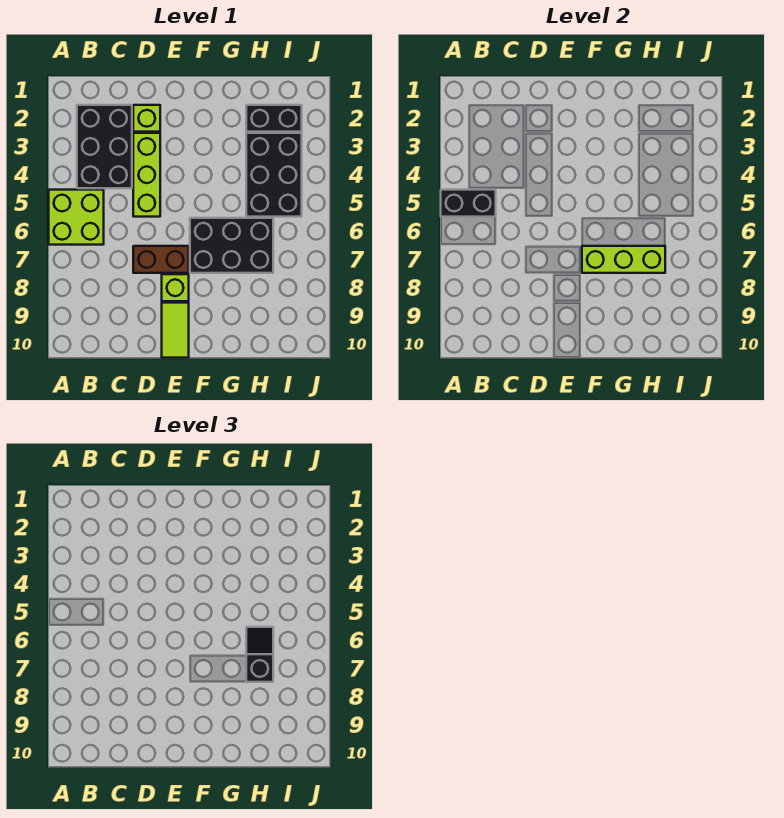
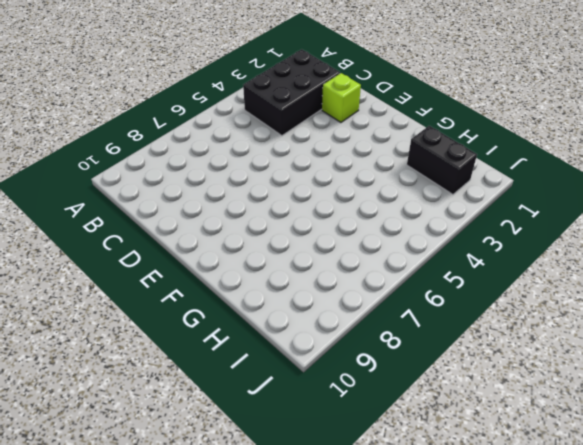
none -> lime brick A5:B6 level 1
none -> lime brick D3:D5 level 1
none -> brown brick D7:E7 level 1

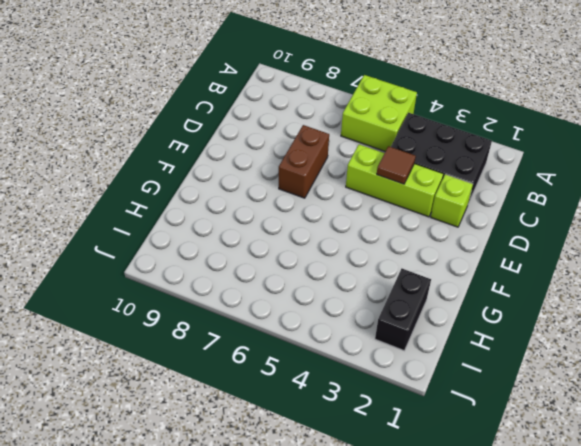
brown tile D4 level 2 -> none
none -> lime brick E8 level 1
none -> lime tile E9:E10 level 1
none -> black brick F6:H7 level 1

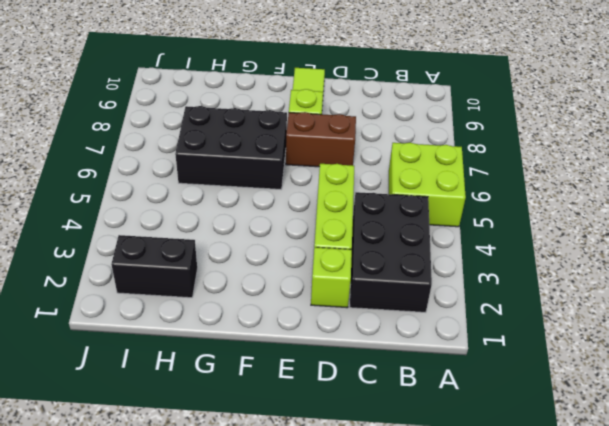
none -> black brick H3:I5 level 1
none -> black brick A5:B5 level 2
none -> lime brick F7:H7 level 2

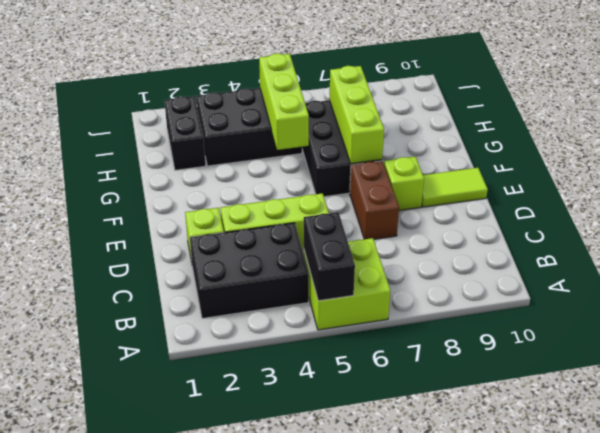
lime brick G5:I5 level 2 -> none
none -> black slope H6:H7 level 3 top 7

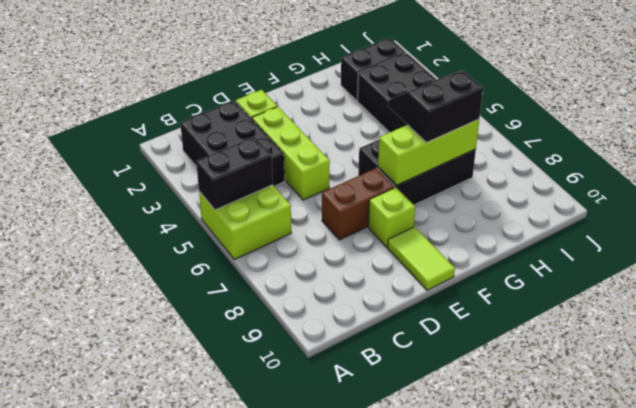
black slope G6:H7 level 3 top 7 -> black slope H6:H7 level 3 top 7

